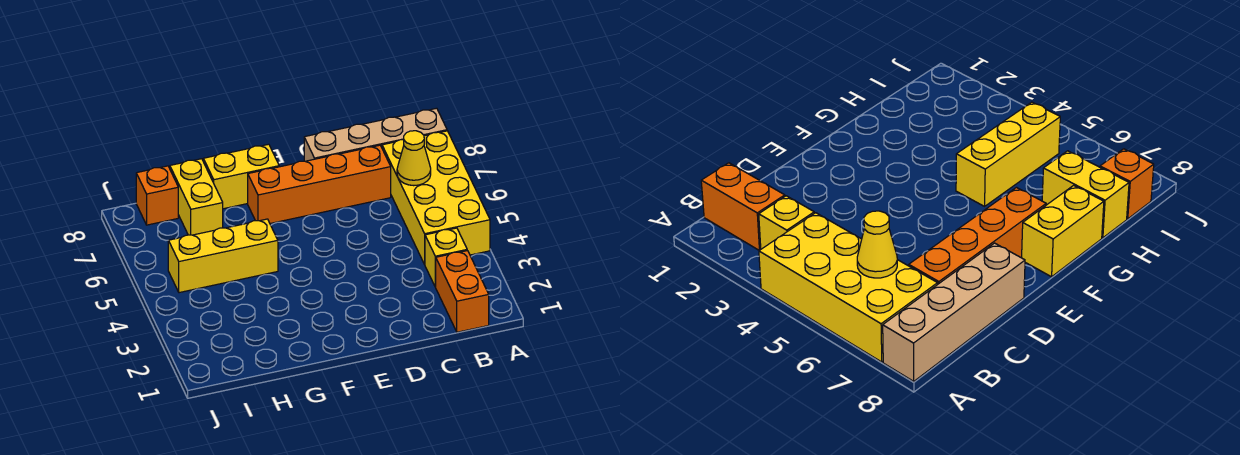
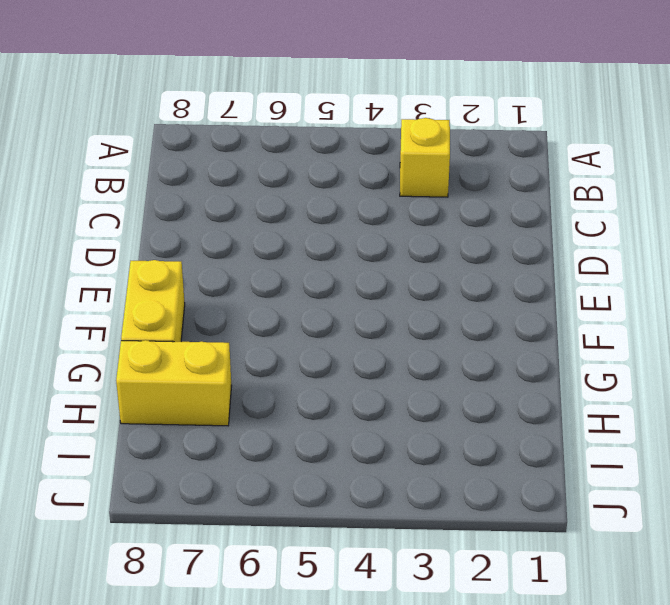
none -> yellow brick A4:B7 level 1
none -> tan brick A8:D8 level 1

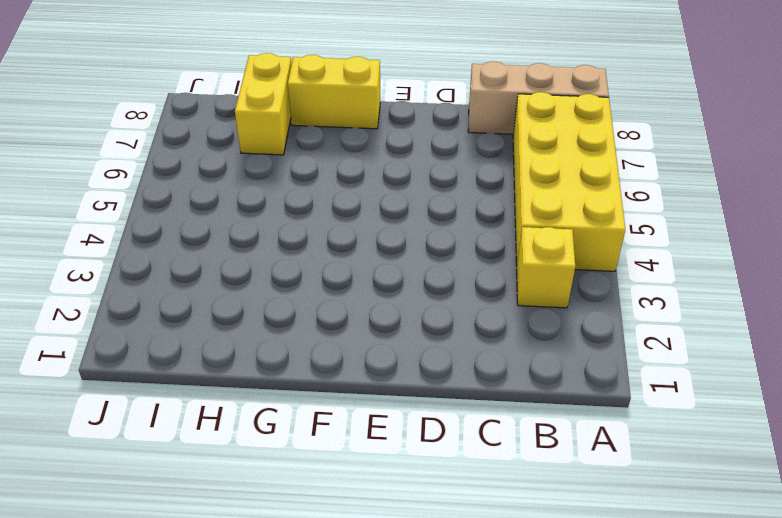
tan brick A8:C8 level 1 -> tan brick A8:D8 level 1
none -> orange brick B1:B2 level 1
none -> orange brick C7:F7 level 1

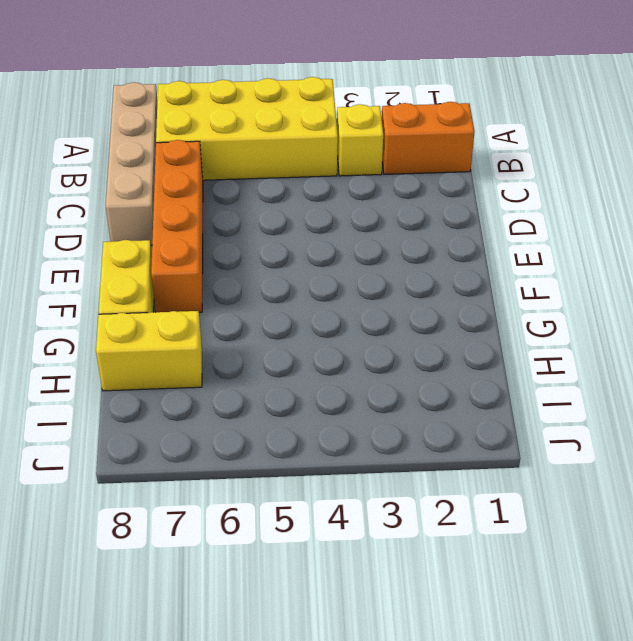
none -> yellow brick G5:I5 level 1
none -> orange brick I8 level 1

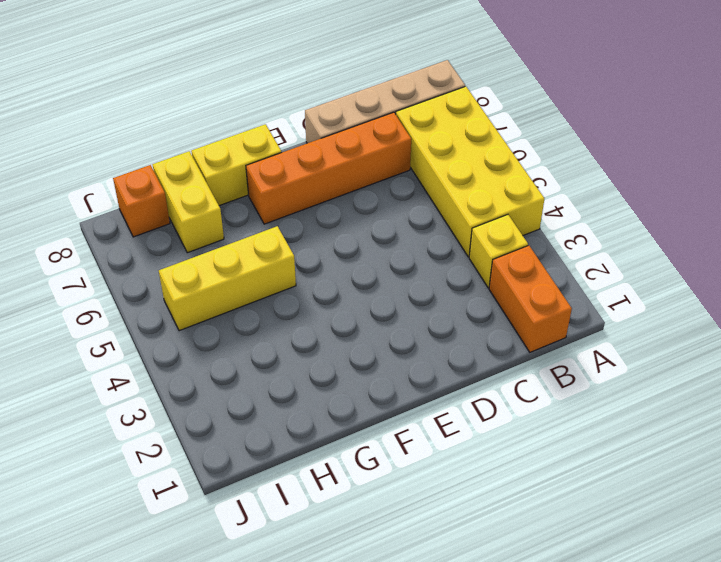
none -> yellow cone B6 level 2

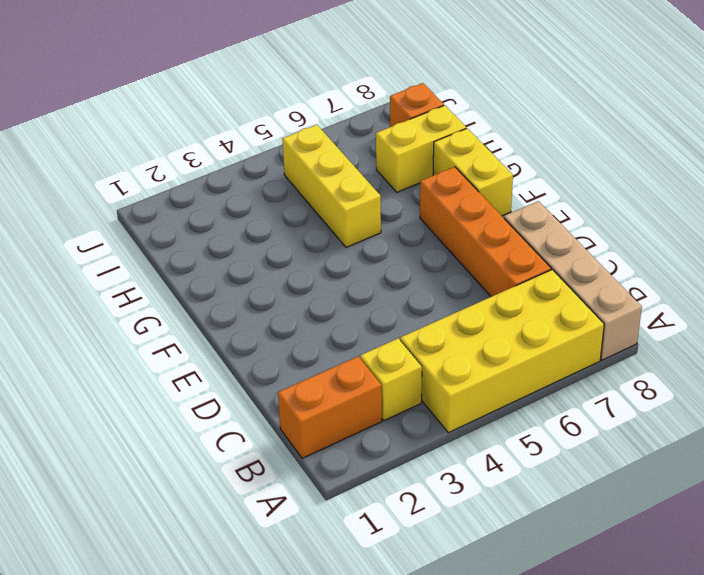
none -> yellow cone B6 level 2

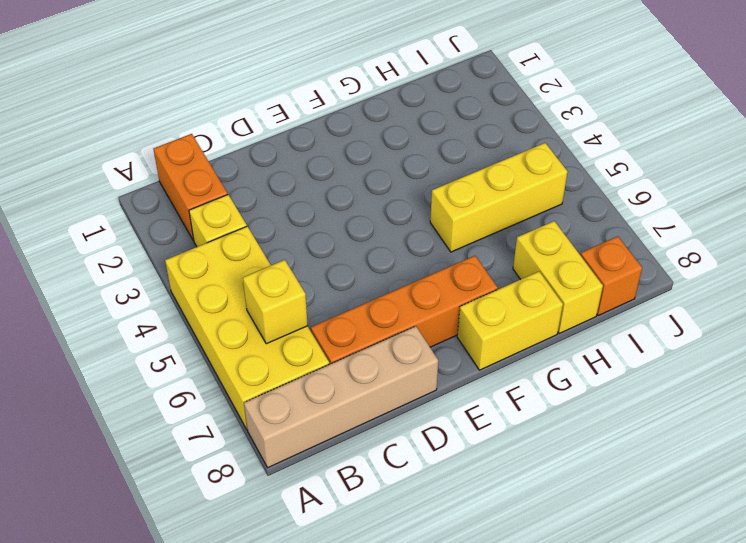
yellow brick B6 level 2 -> yellow cone B6 level 2

